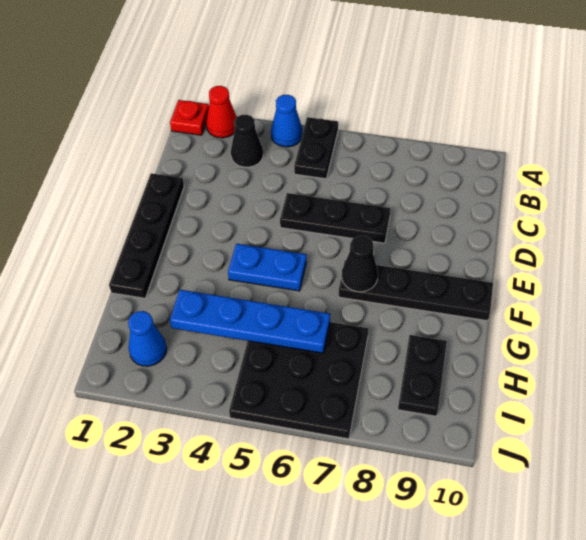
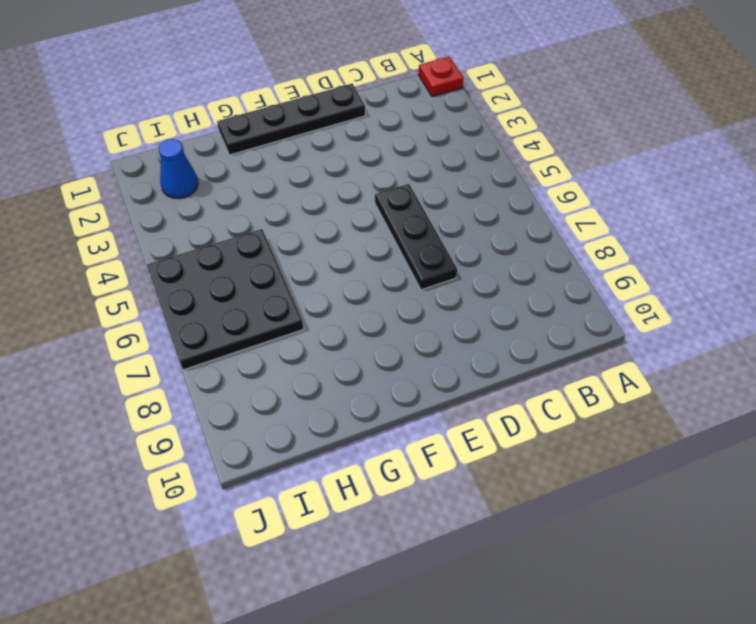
none -> red cone A2 level 1
none -> blue cone A4 level 1
none -> black plate A5:B5 level 1

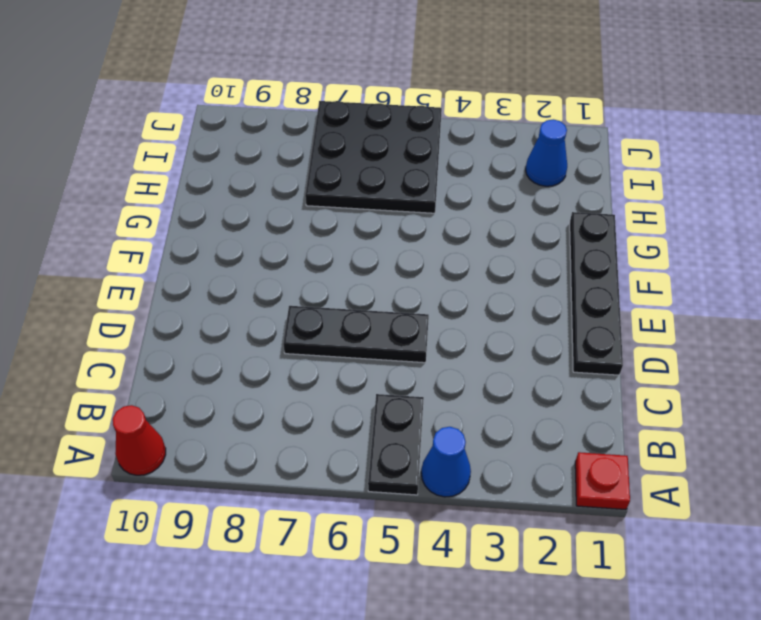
red cone A10 level 1 -> red cone A2 level 1
none -> black cone B3 level 1
none -> blue plate F4:F5 level 1
none -> black plate F7:F10 level 1

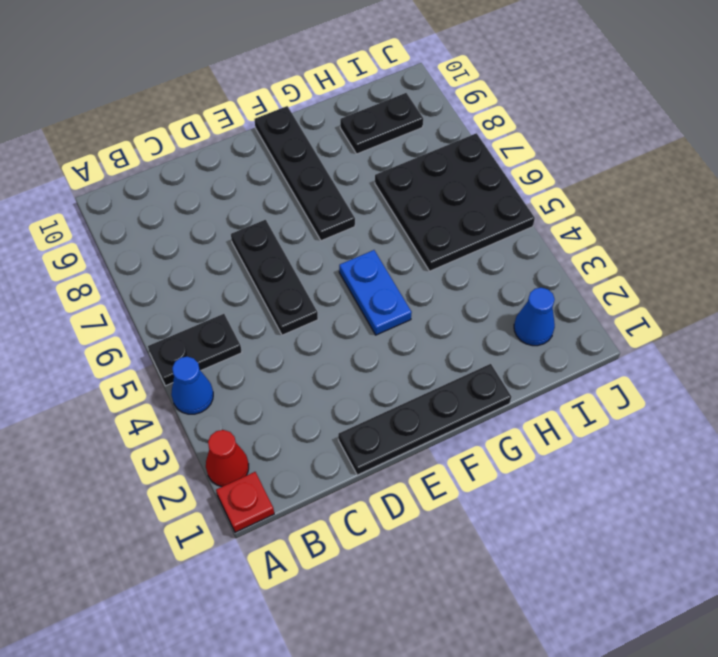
none -> black cone B3 level 1
none -> black cone F7 level 2
none -> blue plate H3:H6 level 2

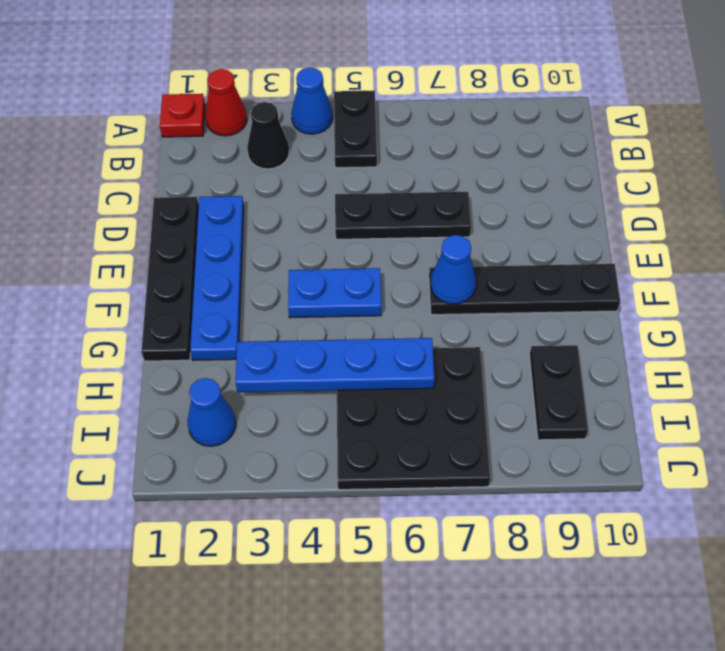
blue plate D2:G2 level 1 -> none
blue cone F7 level 2 -> black cone F7 level 2

